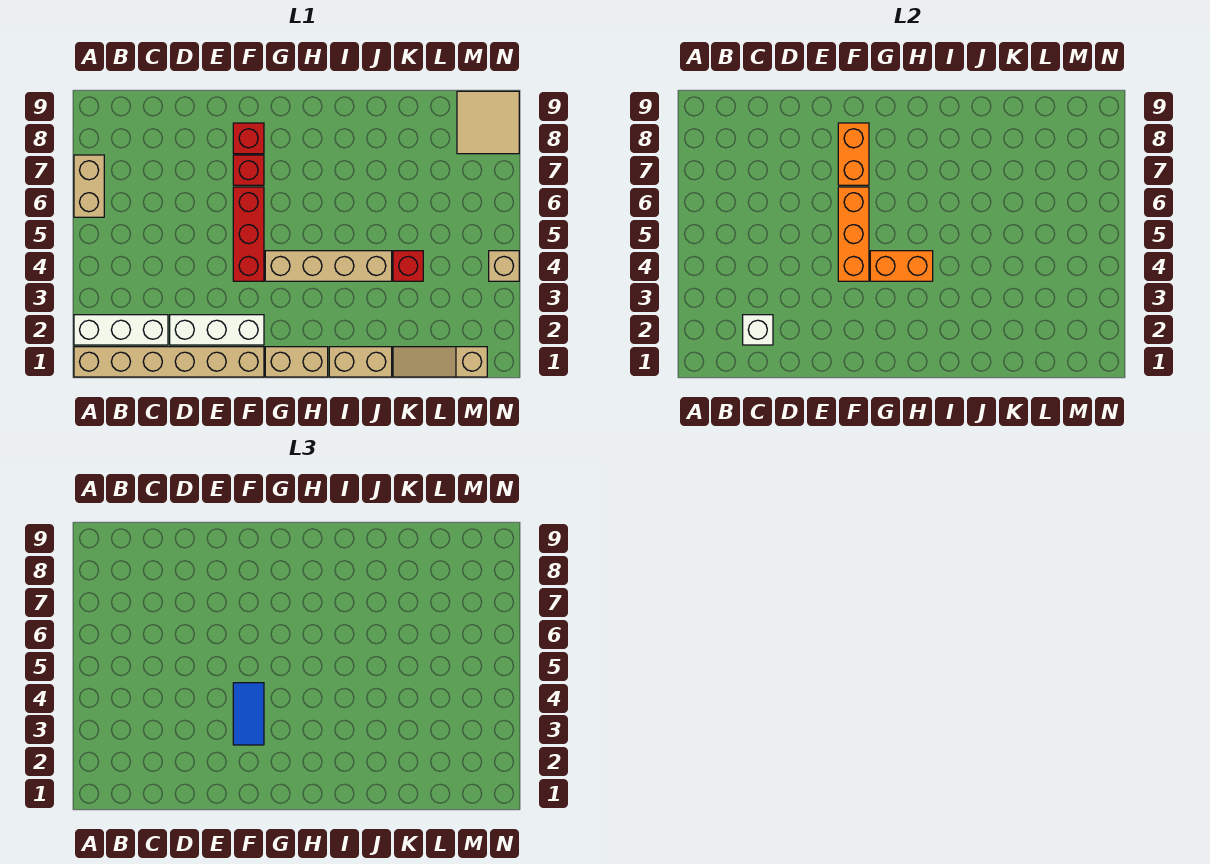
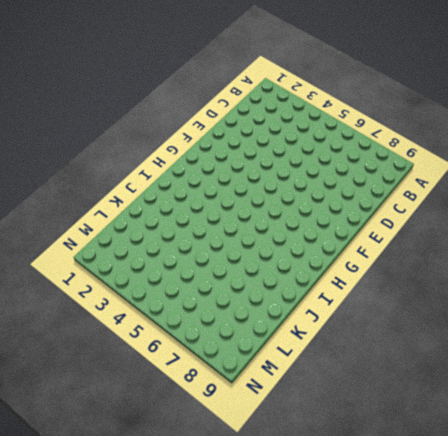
none -> tan brick A1:F1 level 1
none -> white brick A2:C2 level 1
none -> tan brick A6:A7 level 1

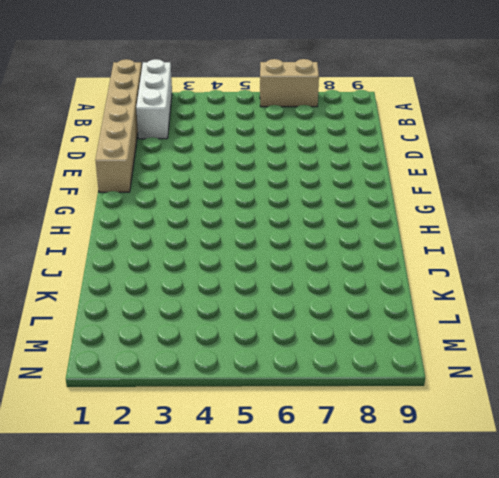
none -> white brick D2:F2 level 1
none -> red brick F4:F6 level 1
none -> red brick F7 level 1

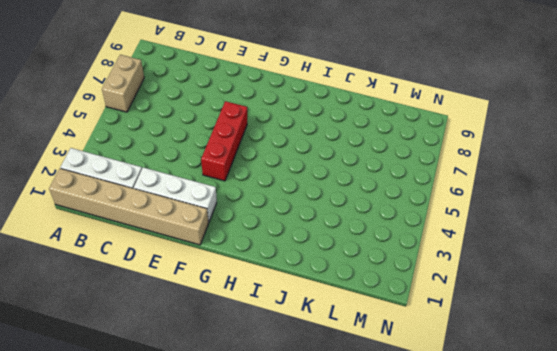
none -> red brick F7 level 1
none -> red brick F8 level 1
none -> tan brick G1:H1 level 1

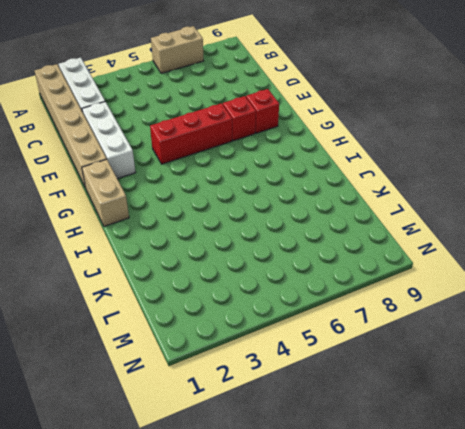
none -> tan brick G4:J4 level 1
none -> tan brick I1:J1 level 1
none -> tan slope K1:M1 level 1 top M

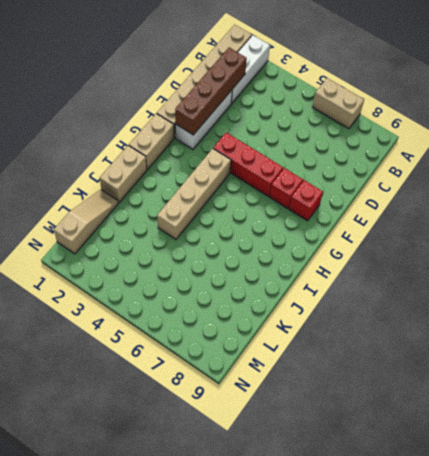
brown brick C2:F2 level 2 -> white brick C2 level 2
none -> red brick K4 level 1
none -> tan tile M8:N9 level 1
none -> tan brick N4 level 1

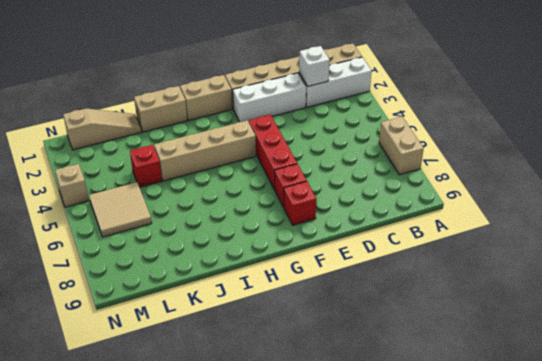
tan tile L5:M6 level 1 -> tan tile M8:N9 level 1
none -> orange brick F4:F6 level 2
none -> orange brick F7:F8 level 2
none -> orange brick G4:H4 level 2

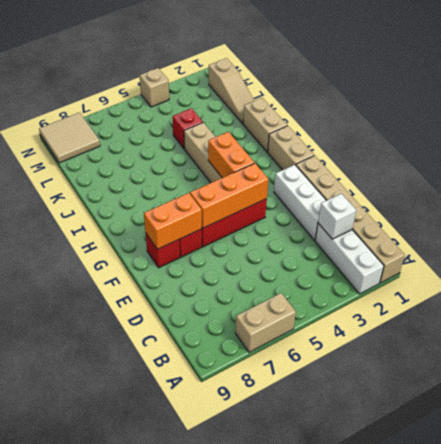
none -> blue tile F3:F4 level 3

